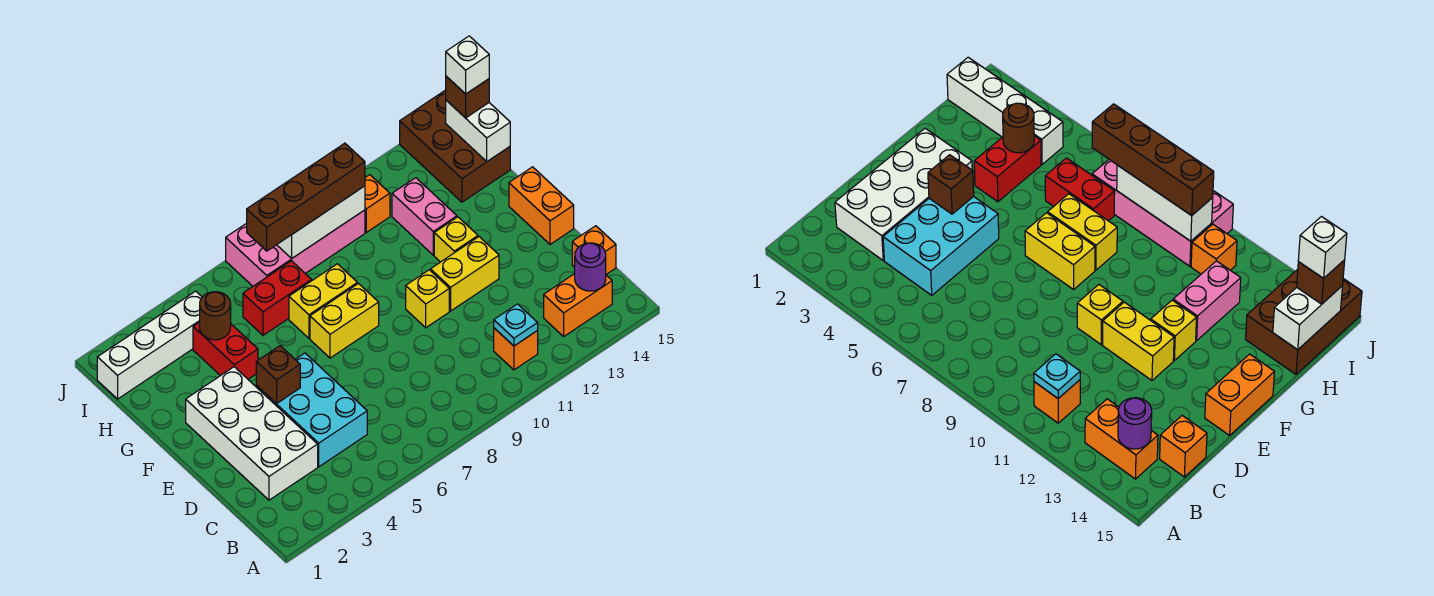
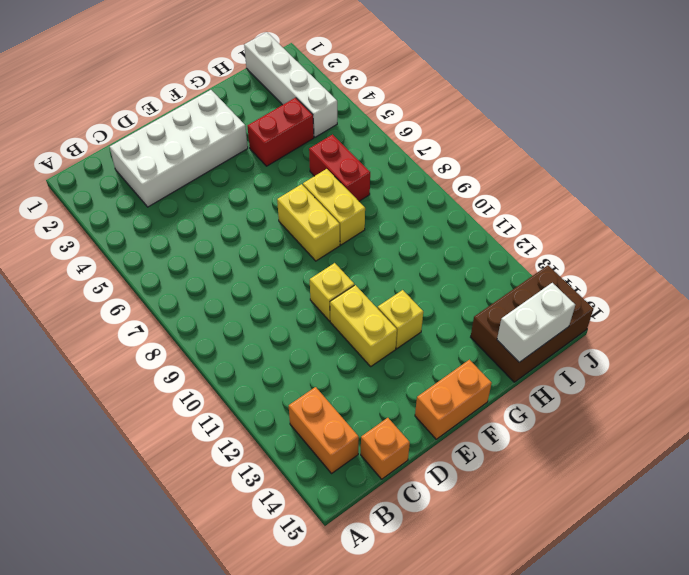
none -> orange brick B11 level 1
none -> cyan brick C4:E5 level 1
none -> pink brick G12:H12 level 1

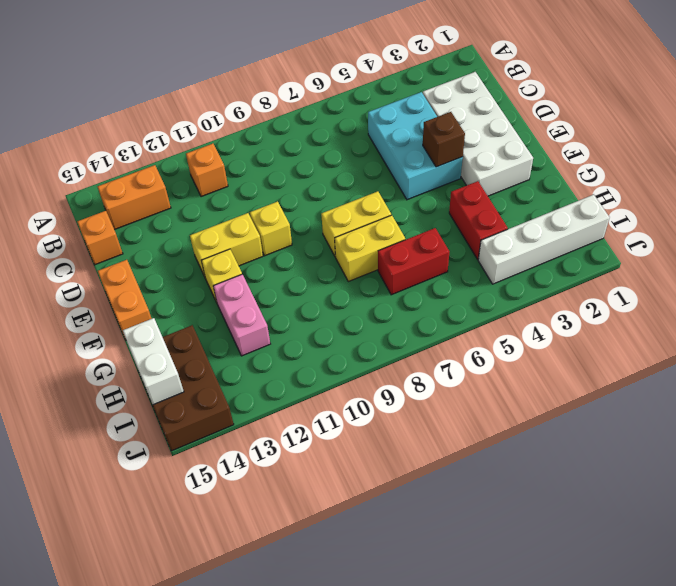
none -> pink brick I7:J10 level 1
none -> orange brick I11 level 1
none -> cyan plate B11 level 2

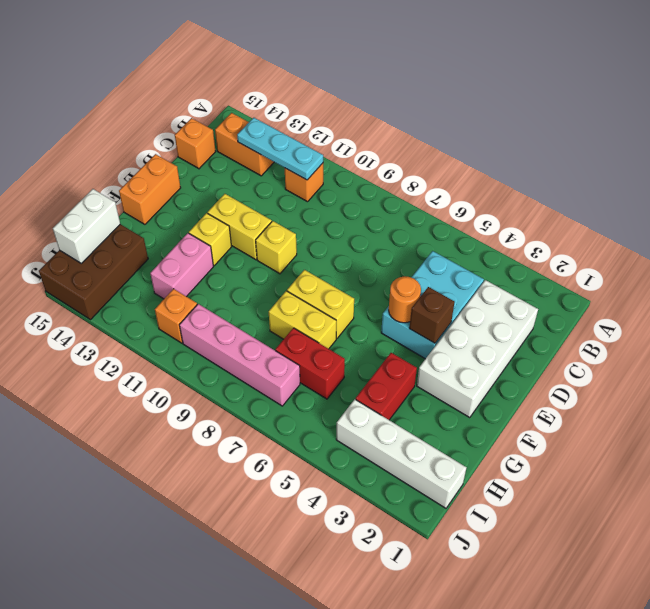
cyan plate B11:B13 level 2 -> cyan plate B11 level 2
orange round brick E5 level 2 -> none
pink brick I7:I10 level 1 -> pink brick I7:J10 level 1
none -> purple round brick B14 level 2
none -> brown round brick H4 level 2
none -> white brick I8:I10 level 2

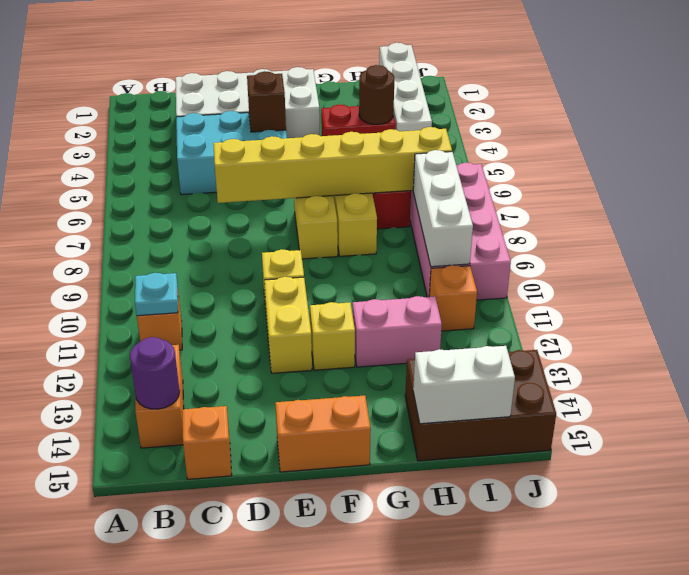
yellow brick D7:I7 level 2 -> none
none -> brown brick I7:I10 level 3
none -> brown brick I15 level 3
none -> white brick I15 level 4

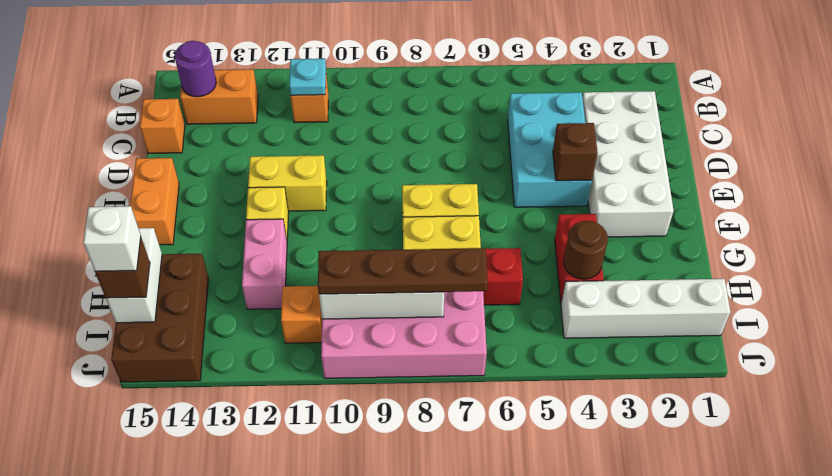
brown plate I7:I10 level 3 -> brown brick I7:I10 level 3
none -> yellow brick E10 level 1

